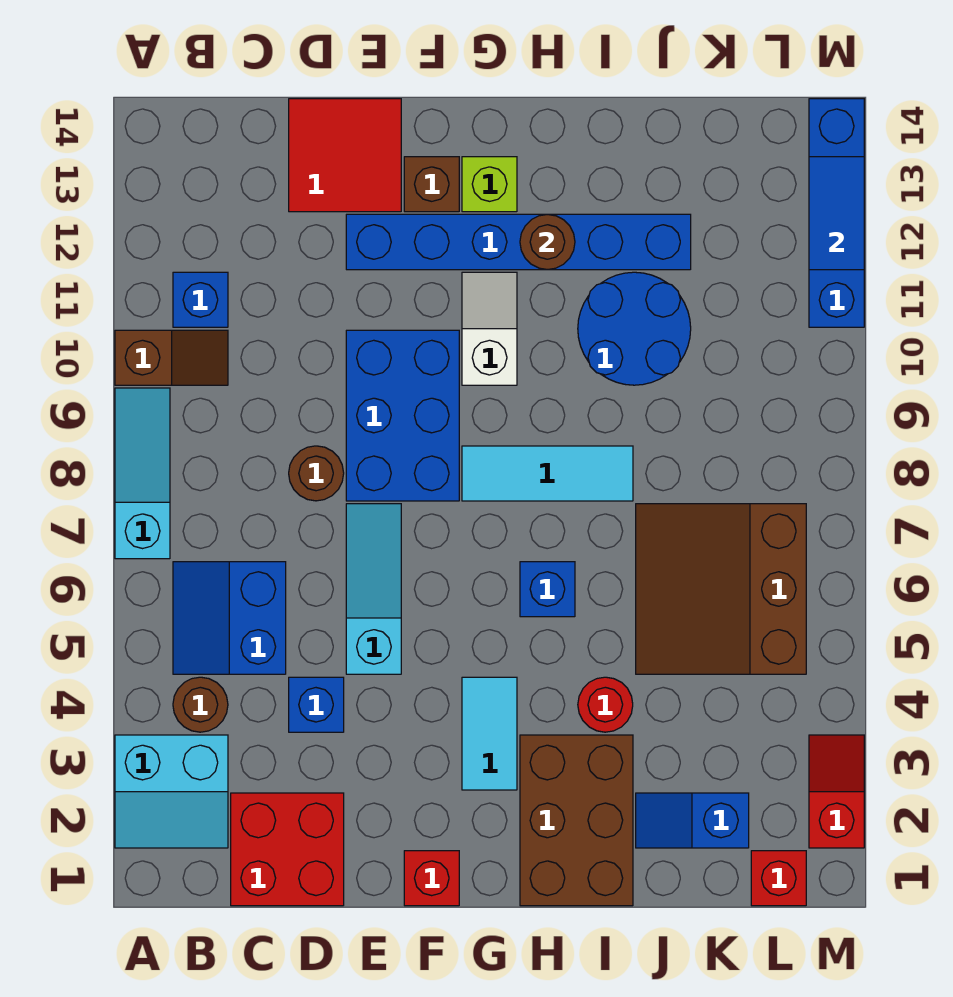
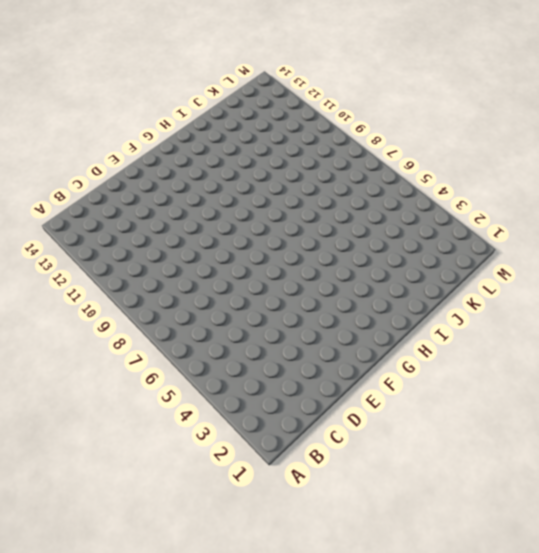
none -> cyan slope A2:B3 level 1 top 3
none -> cyan slope A7:A9 level 1 top 7
none -> brown slope A10:B10 level 1 top A
none -> brown round brick B4 level 1

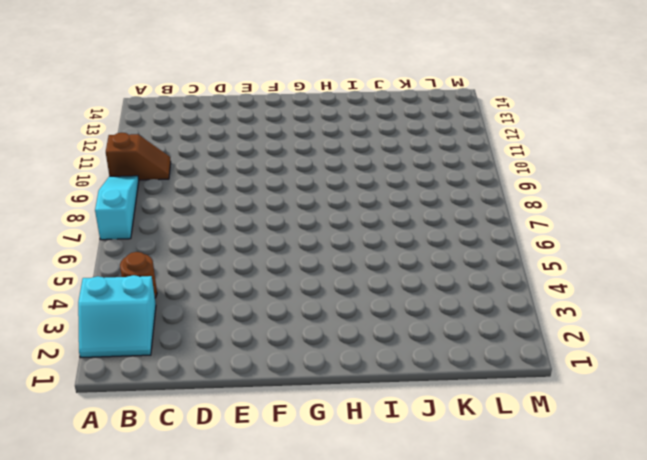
none -> blue slope B5:C6 level 1 top C
none -> blue brick B11 level 1
none -> red brick C1:D2 level 1
none -> blue brick D4 level 1

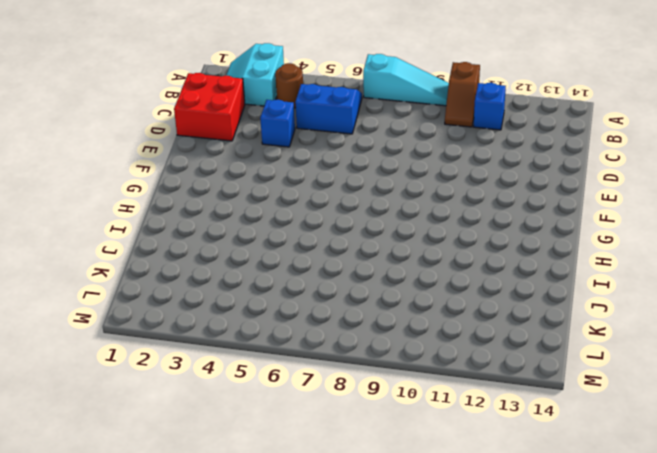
none -> brown round brick D8 level 1
none -> red tile D13:E14 level 1
none -> cyan slope E5:E7 level 1 top 5
none -> blue brick E8:F10 level 1

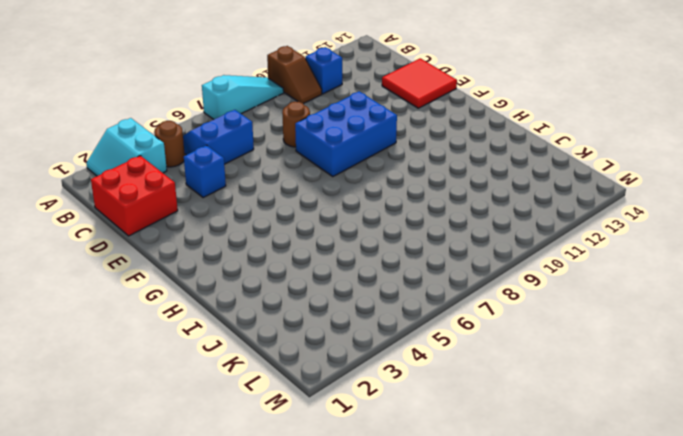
none -> cyan slope E5:E7 level 1 top 5
none -> blue brick E12:J12 level 1
none -> red brick F1 level 1
none -> brown brick F13 level 1

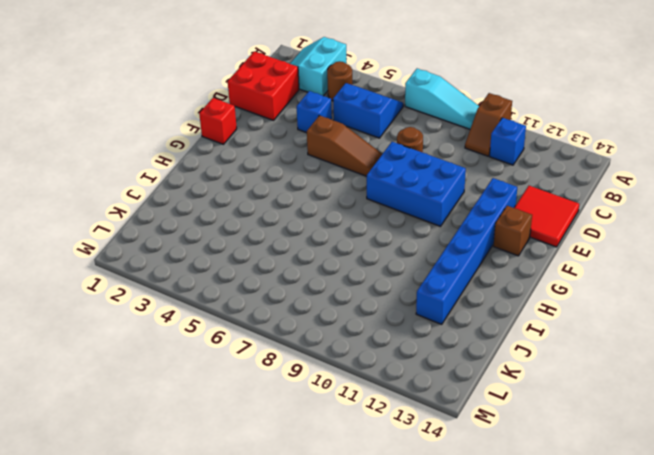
brown slope E5:E7 level 1 top 5 -> cyan slope E5:E7 level 1 top 5
none -> cyan tile G3:G4 level 1
none -> cyan tile G8:I8 level 1
none -> white slope G10:G11 level 1 top 10
none -> lime brick G13 level 1

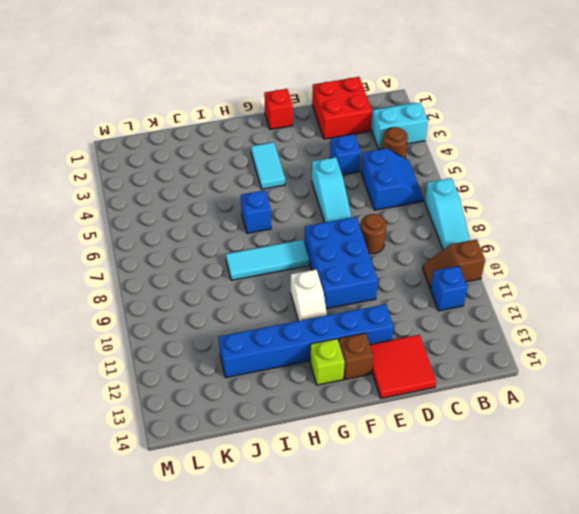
none -> brown brick H1:I3 level 1
none -> red round brick I4 level 1
none -> blue round brick I10:J11 level 1
none -> blue slope J2:K2 level 1 top K

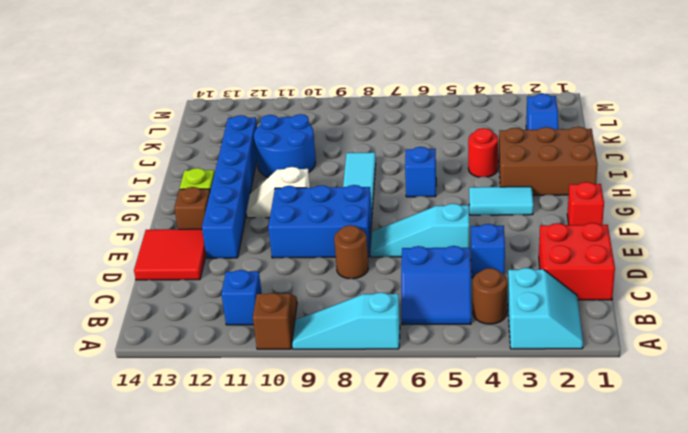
none -> brown slope J5:L7 level 1 top L
none -> red brick L1 level 1
none -> red slope M2:M3 level 1 top 2
none -> blue brick M11:M14 level 1

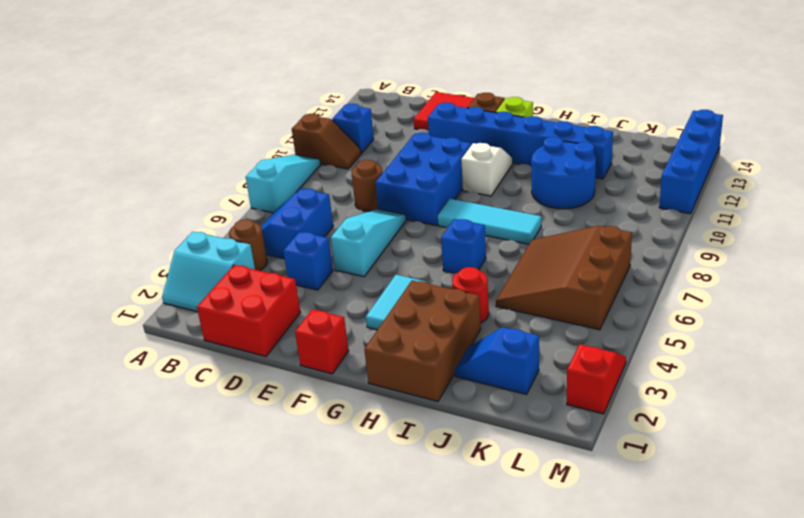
none -> red brick L1 level 1
none -> brown round brick H12 level 2
none -> blue tile M12:M13 level 2

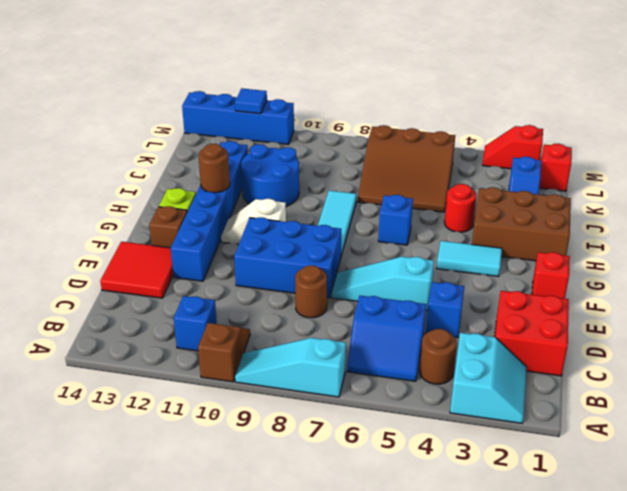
blue tile M12 level 2 -> blue tile M12:M13 level 2

